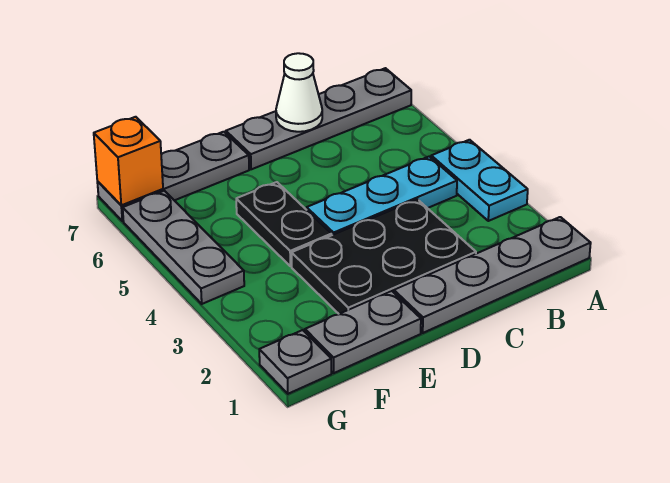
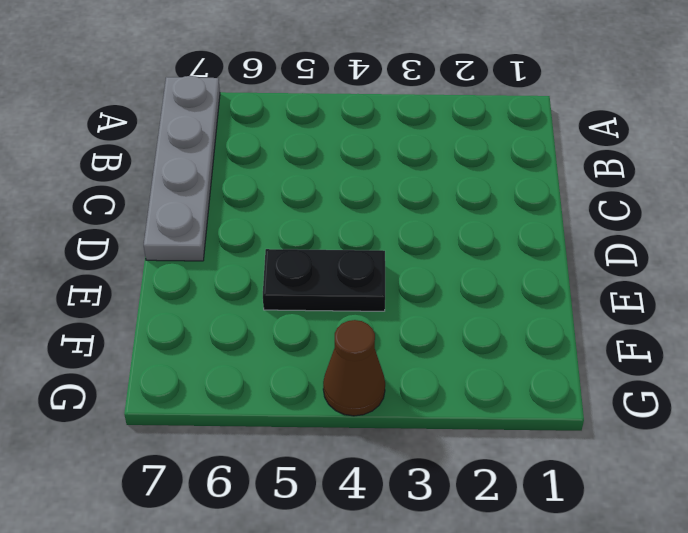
brown cone G4 level 1 -> grey plate G4:G6 level 1
none -> grey plate A1:D1 level 1
none -> cyan plate A3:A4 level 1
none -> cyan plate B4:D4 level 1

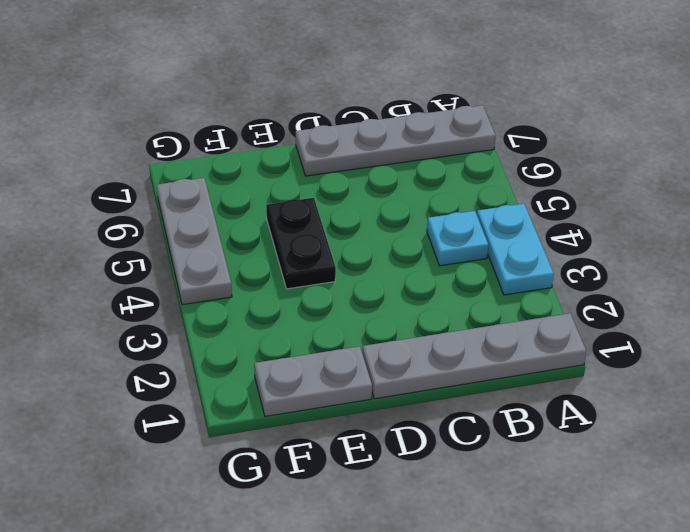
cyan plate B4 level 1 -> cyan plate B4:D4 level 1
none -> black plate C2:E3 level 1
none -> grey plate E7:G7 level 1
none -> grey plate G1 level 1

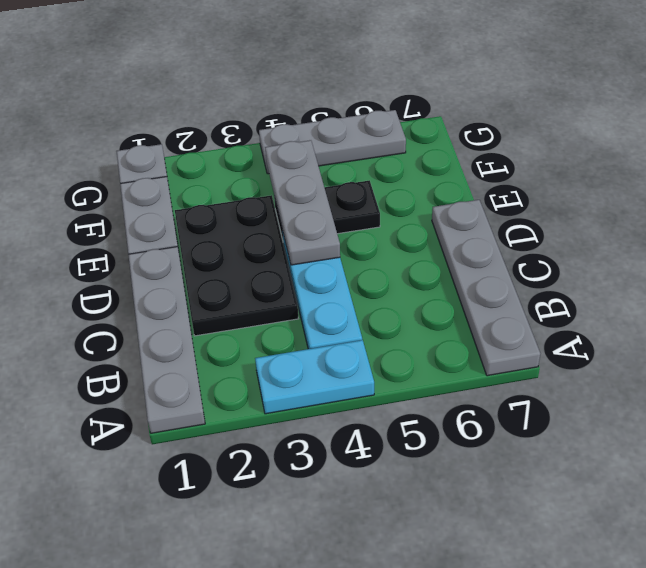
grey plate D4:F4 level 2 -> grey plate E7:G7 level 1
none -> white cone C7 level 2
none -> orange brick G7 level 2

